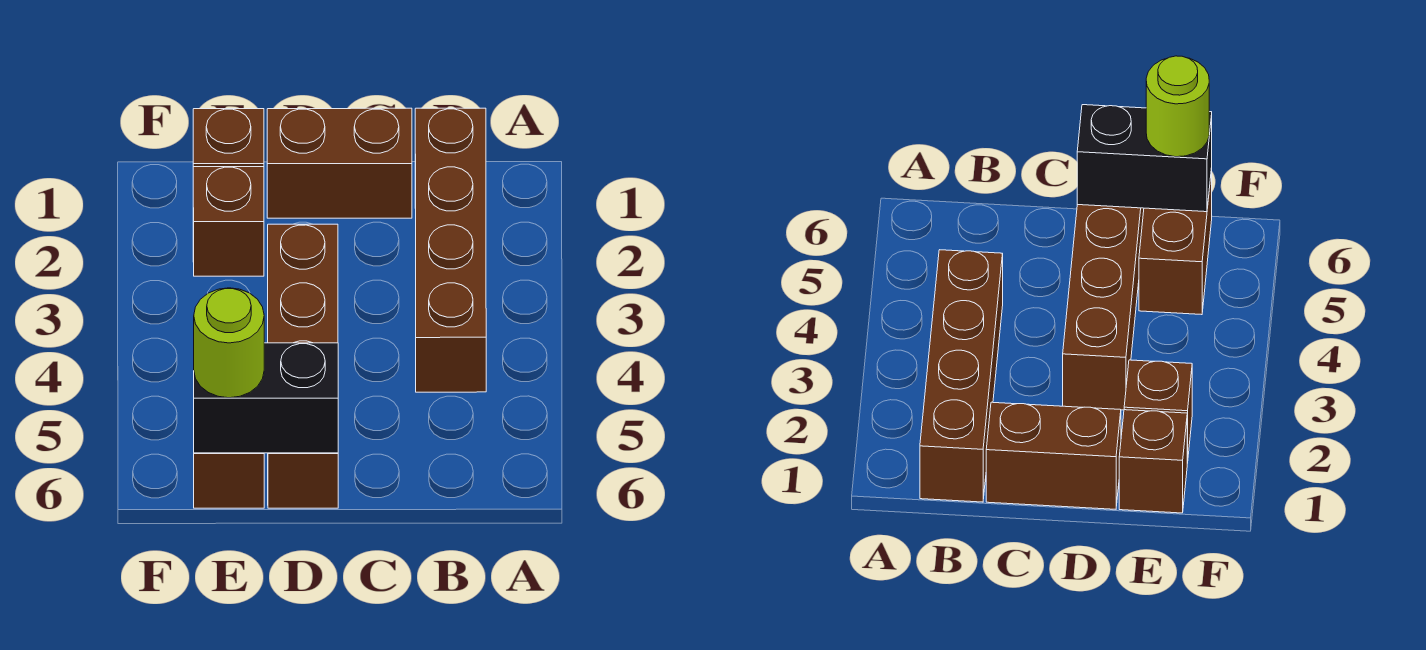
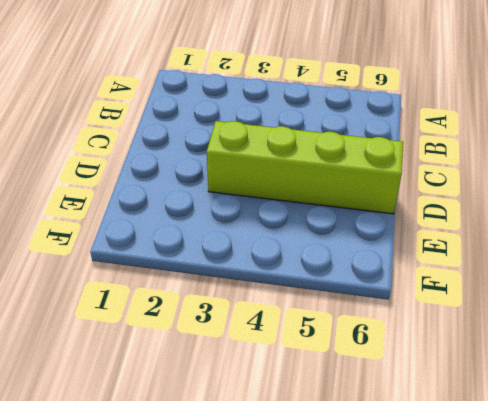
lime brick D3:D6 level 1 -> brown brick D3:D6 level 1
none -> brown brick B1:B4 level 1
none -> brown brick C1:D1 level 1

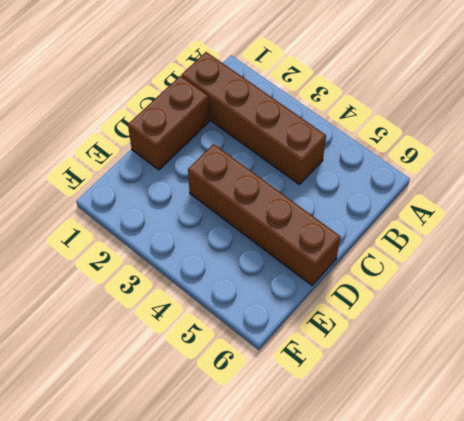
none -> brown brick E1 level 1
none -> brown brick E2 level 1

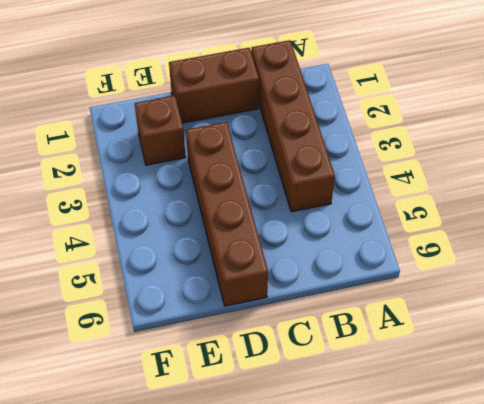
none -> brown brick E1 level 1
none -> brown brick E5:E6 level 1

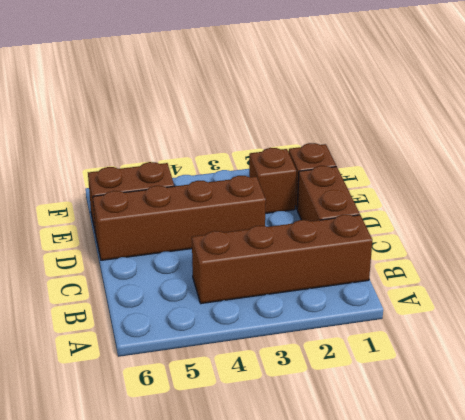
none -> black brick D6:E6 level 2
none -> lime round brick E6 level 3

